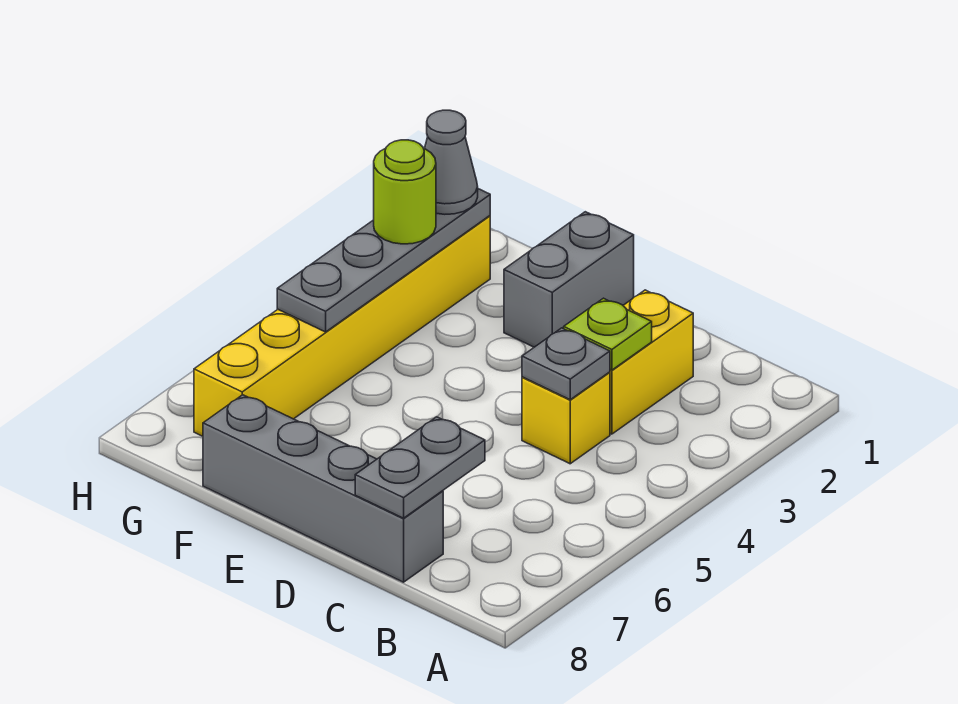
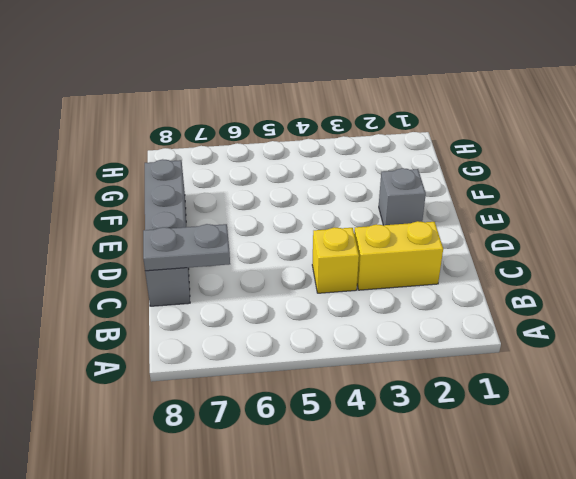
grey brick E2 level 1 -> grey brick E1:E2 level 1
none -> yellow brick G2:G7 level 1
none -> lime plate C3 level 2

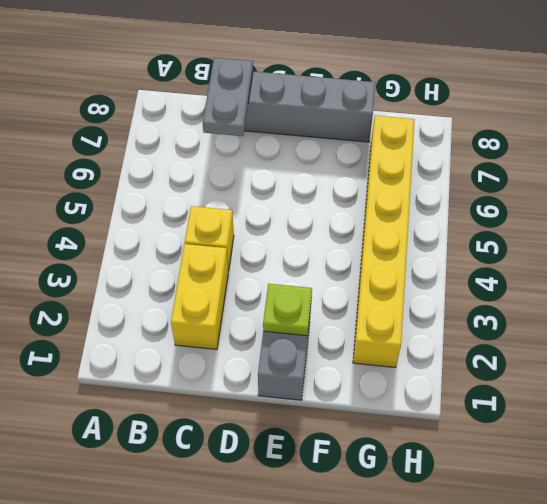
lime plate E2 level 2 -> lime plate C3 level 2
none -> grey plate C4 level 2
none -> grey plate G2:G5 level 2

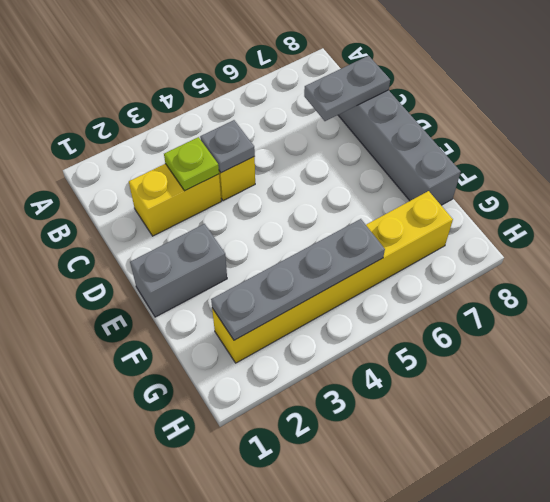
none -> grey cone G2 level 3
none -> lime round brick G3 level 3

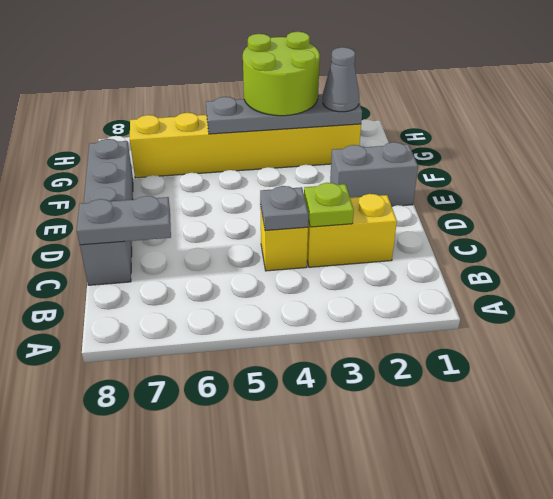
lime round brick G3:H4 level 3 -> lime round brick G3 level 3

